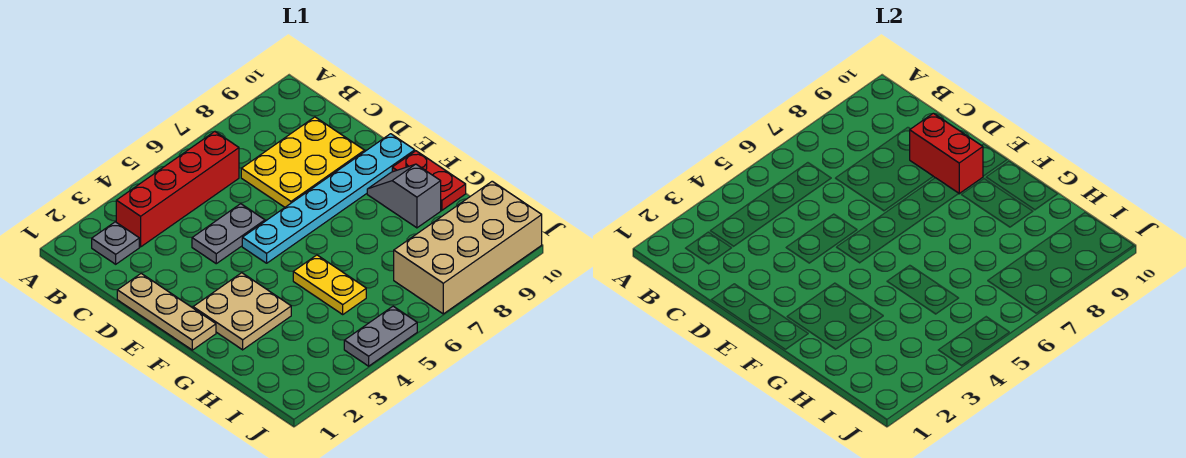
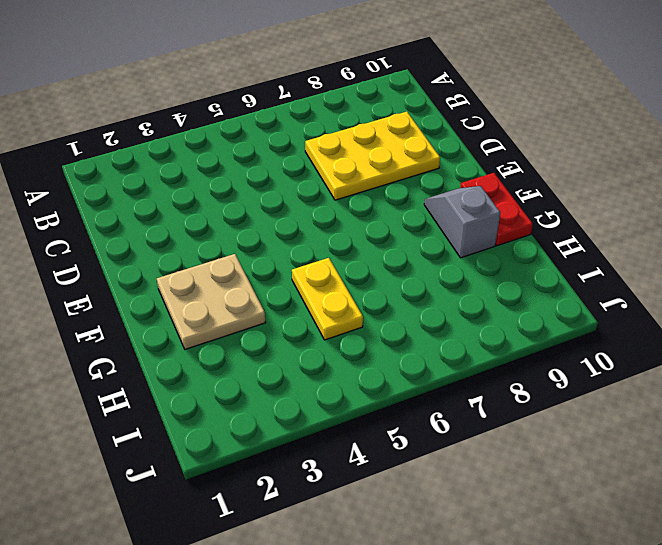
none -> grey plate B2 level 1
none -> red brick B3:B6 level 1
none -> tan plate D1:F1 level 1

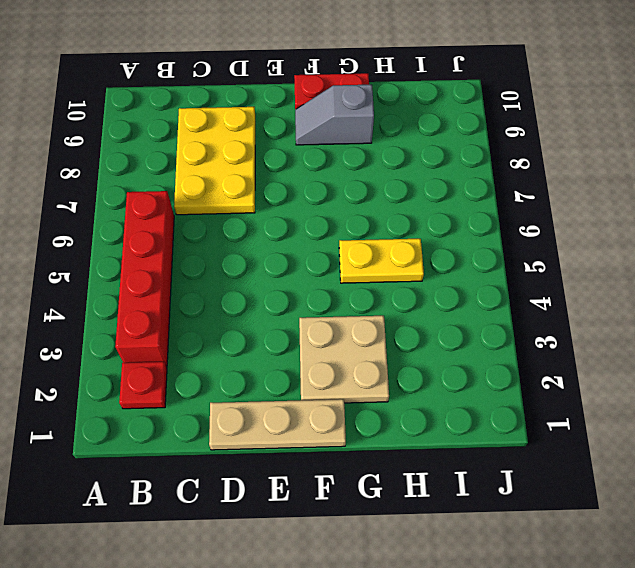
red plate B2 level 1 -> grey plate B2 level 1
none -> grey plate D4:D5 level 1
none -> cyan plate E5:E10 level 1
none -> tan brick I7:J10 level 1

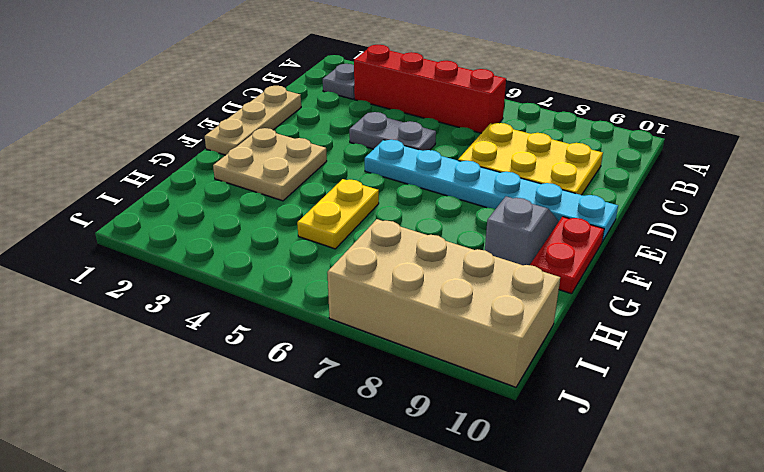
none -> grey plate J4:J5 level 1
none -> red brick D9:E9 level 2

